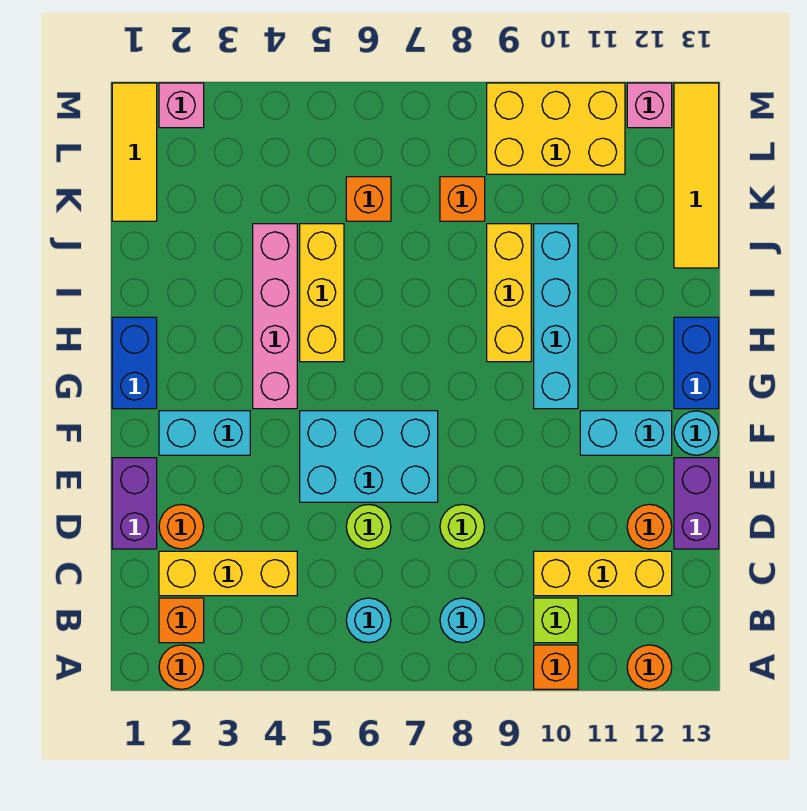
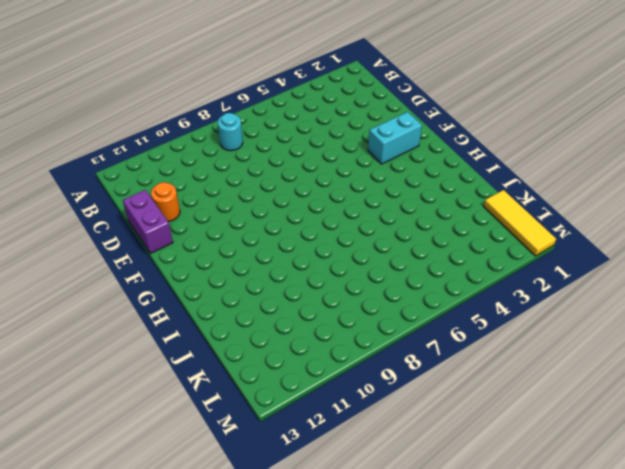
none -> orange round brick A2 level 1
none -> orange brick A10 level 1
none -> orange round brick A12 level 1
none -> orange brick B2 level 1

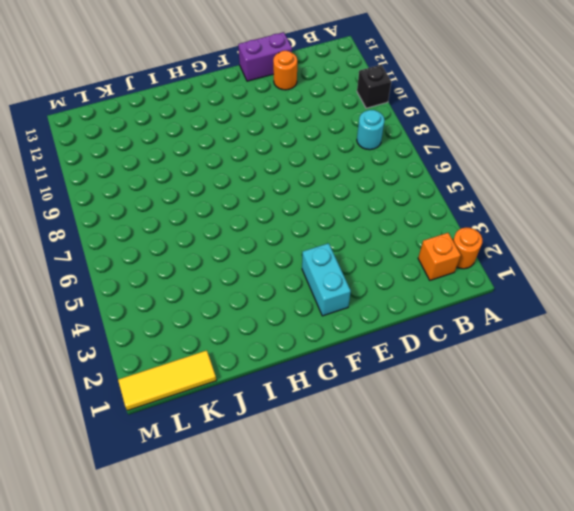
black brick A10 level 1 -> orange brick A10 level 1
none -> orange round brick A12 level 1
none -> cyan round brick B6 level 1
none -> lime brick B10 level 1
none -> yellow brick C2:C4 level 1

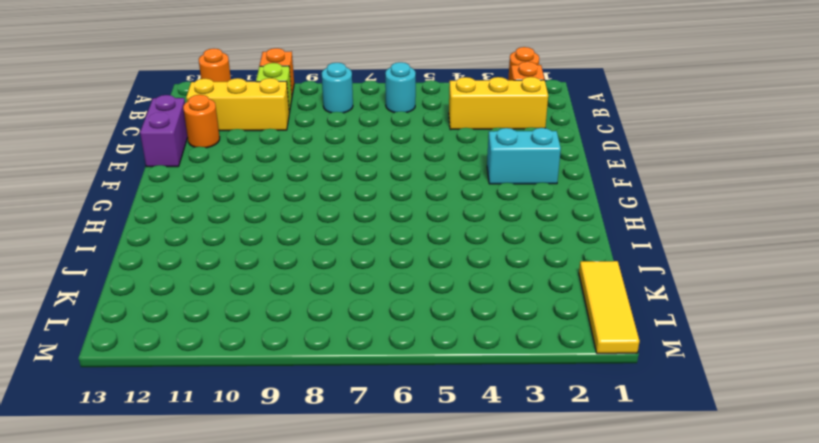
none -> purple brick D1:E1 level 1
none -> orange round brick D2 level 1
none -> lime round brick D6 level 1
none -> lime round brick D8 level 1

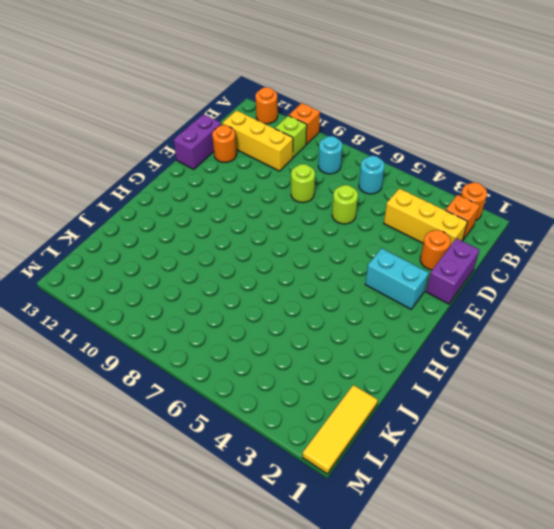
none -> cyan brick E5:F7 level 1
none -> cyan brick F11:F12 level 1
none -> cyan round brick F13 level 1
none -> blue brick G1:H1 level 1

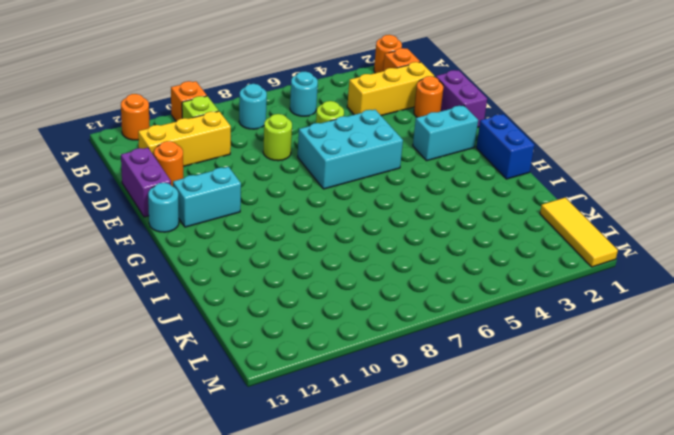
none -> pink brick G4:J4 level 1
none -> cyan brick G10:J10 level 1
none -> blue brick G13:H13 level 1
none -> yellow brick H5:J5 level 1

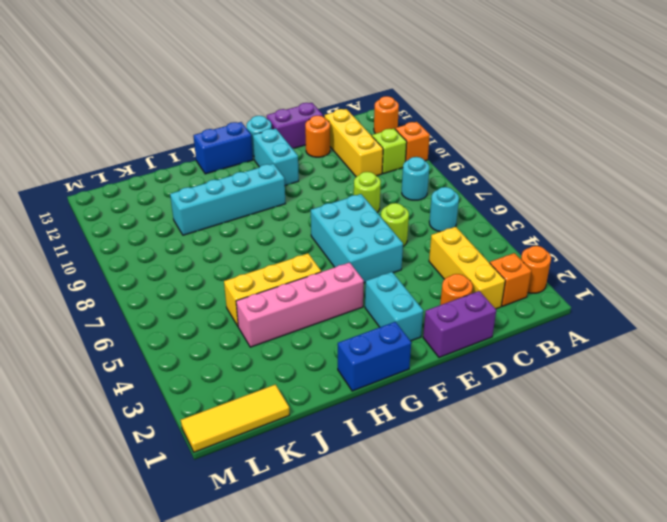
none -> yellow brick H9:J9 level 1
none -> yellow tile J13:M13 level 1
none -> orange brick K6 level 1
none -> orange brick K8 level 1

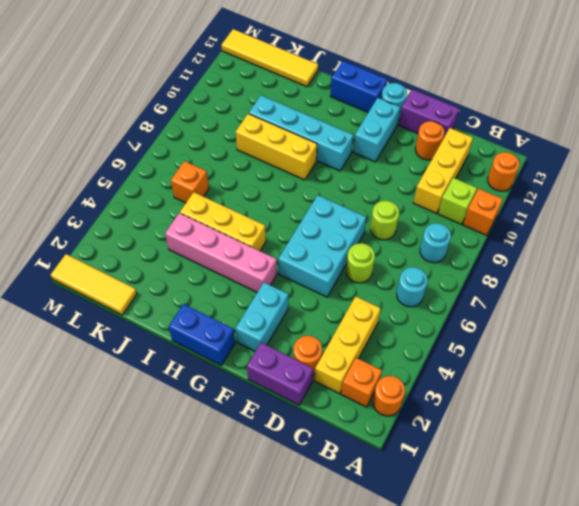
none -> orange brick K8 level 1
none -> yellow brick L9:M11 level 1
none -> pink brick M2 level 1
none -> pink brick M12 level 1

